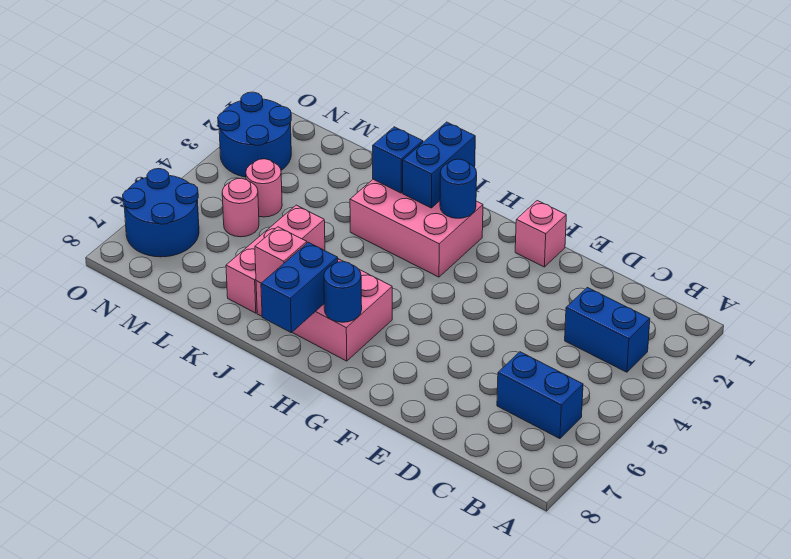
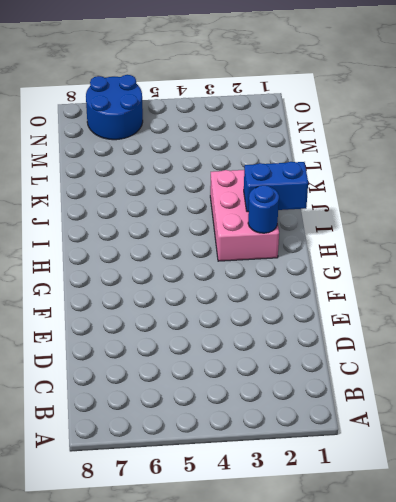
none -> blue brick B3:C3 level 1
none -> blue brick B6:C6 level 1
none -> pink brick F1 level 1

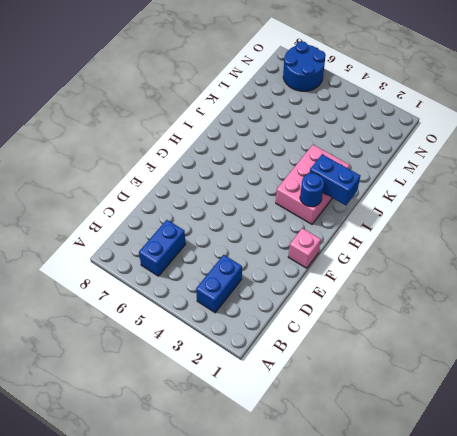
none -> pink brick H6:J7 level 1
none -> pink brick K5:K7 level 1
none -> pink round brick M4 level 1

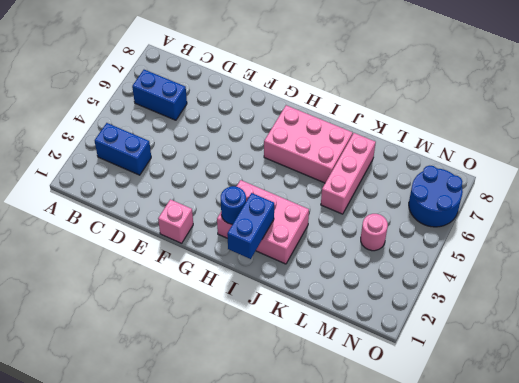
none -> pink round brick M5 level 1
none -> blue round brick N2:O3 level 1
none -> blue round brick H7 level 2

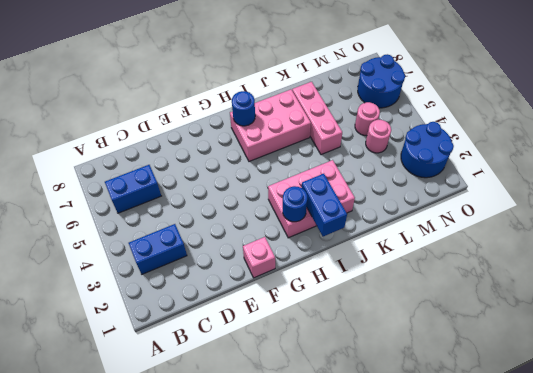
none -> blue brick I7:I8 level 2
none -> blue brick J2 level 2
none -> pink brick J7 level 2

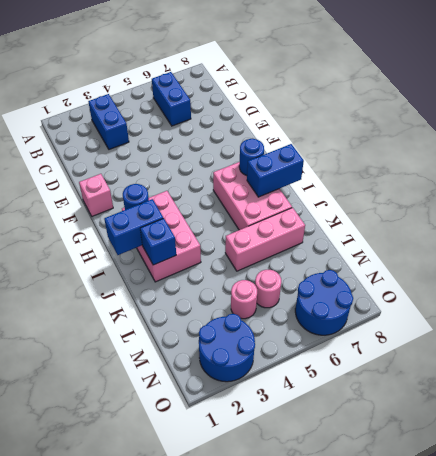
none -> pink brick J7 level 2

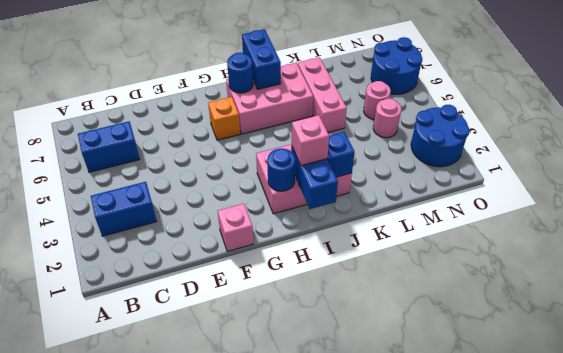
orange brick G6 level 1 -> none
pink brick I2 level 3 -> pink brick J7 level 2

